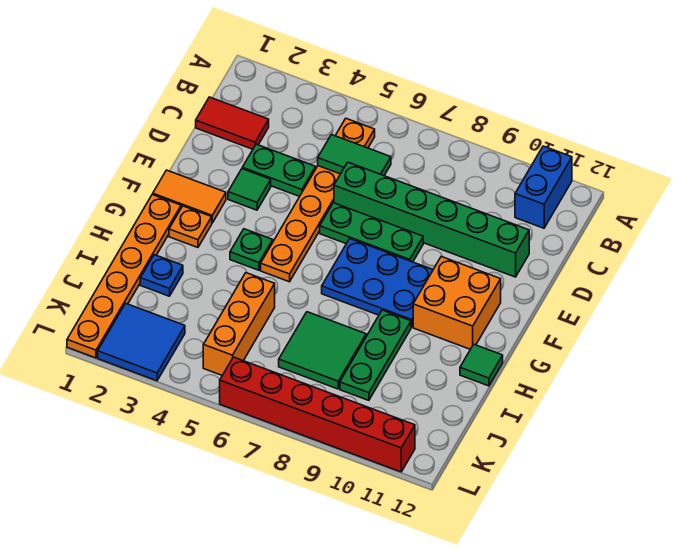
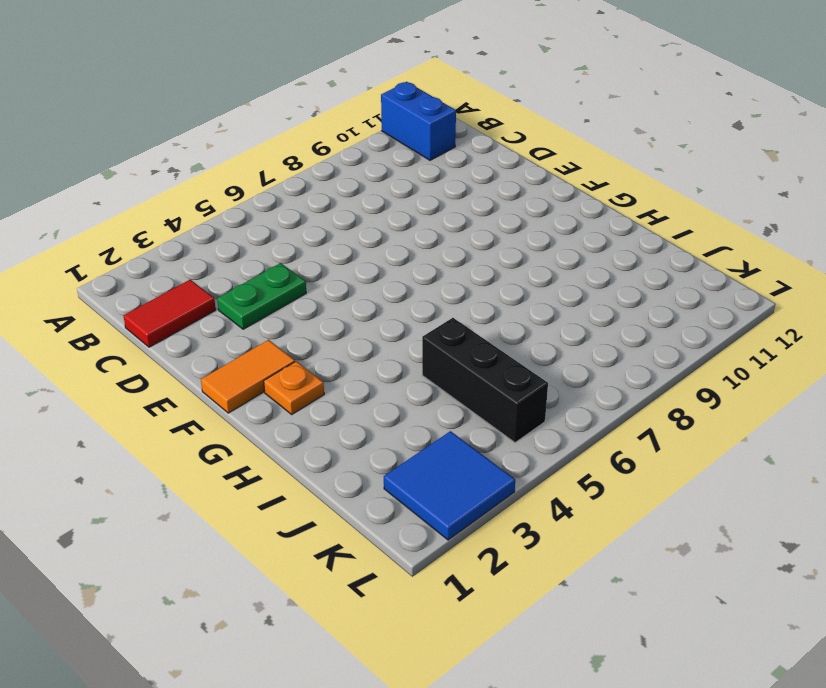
black brick I5:K5 level 1 -> orange brick I5:K5 level 1
none -> orange plate B5:G5 level 1
none -> green brick D6:D11 level 1
none -> green tile E3 level 1

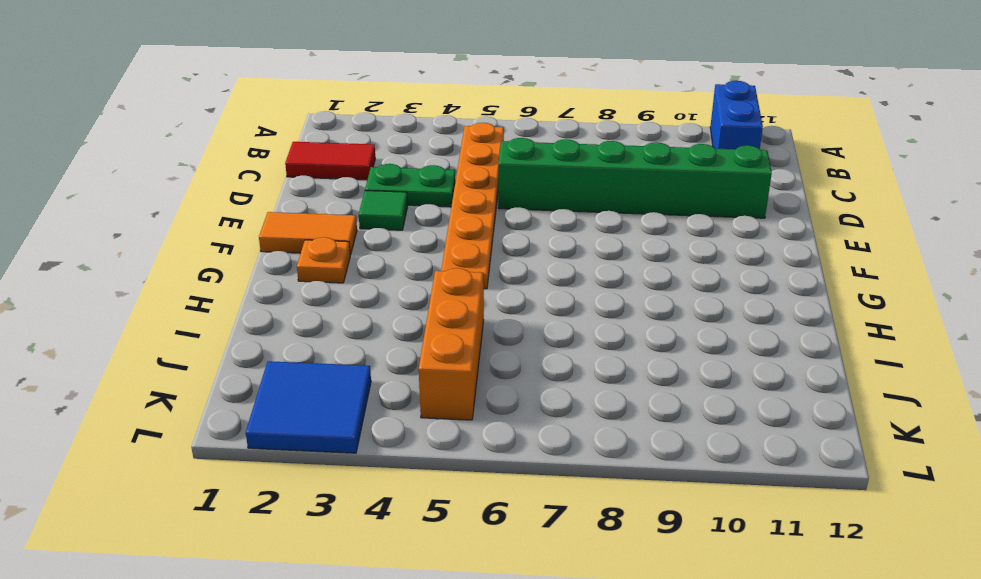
none -> green plate E6:E8 level 1
none -> blue plate F7:G9 level 1
none -> orange brick F10:G11 level 1

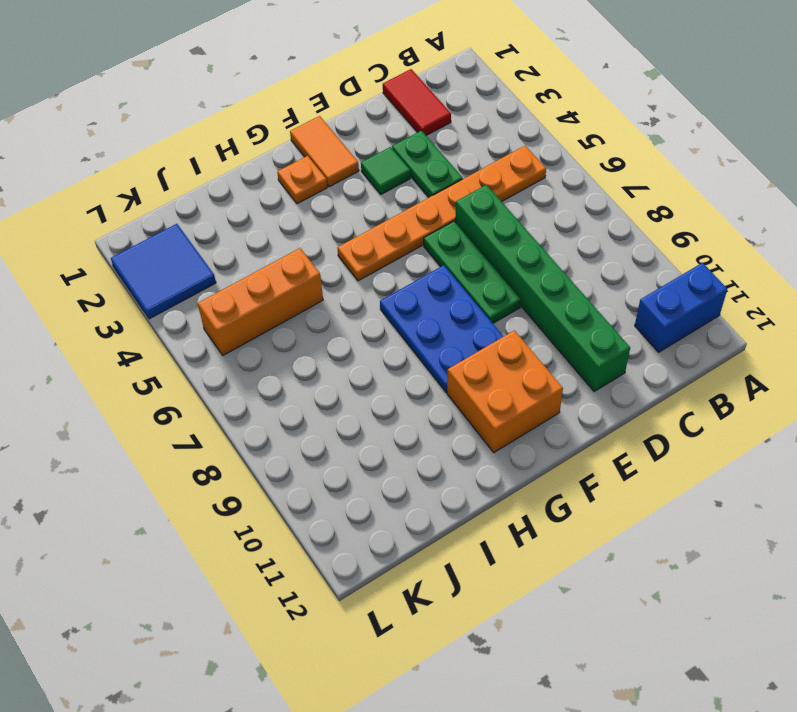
none -> orange plate G1:L1 level 1
none -> green plate G4 level 1
none -> green plate H9:J9 level 1

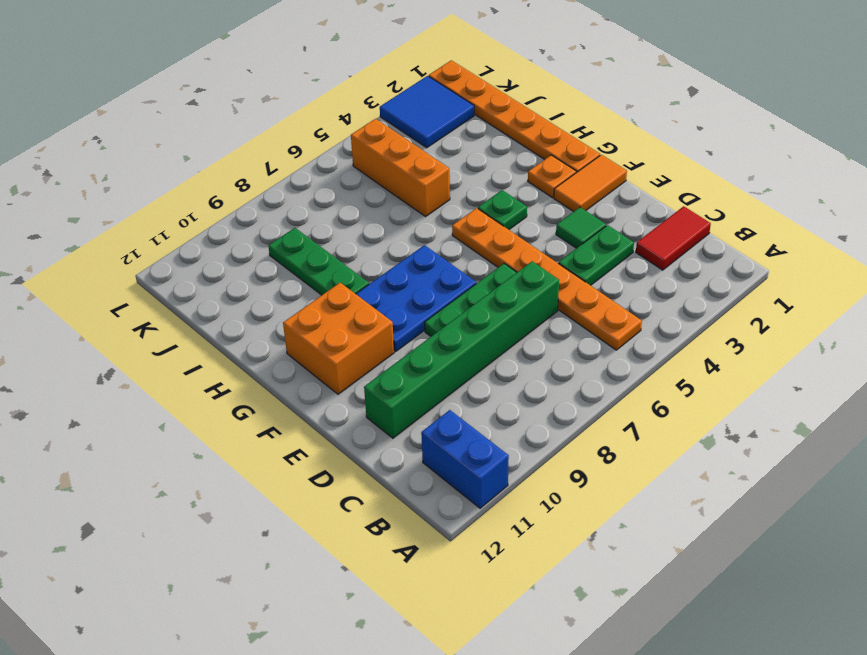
none -> green tile H12 level 1
none -> blue plate I2 level 1
none -> green tile I7:J8 level 1

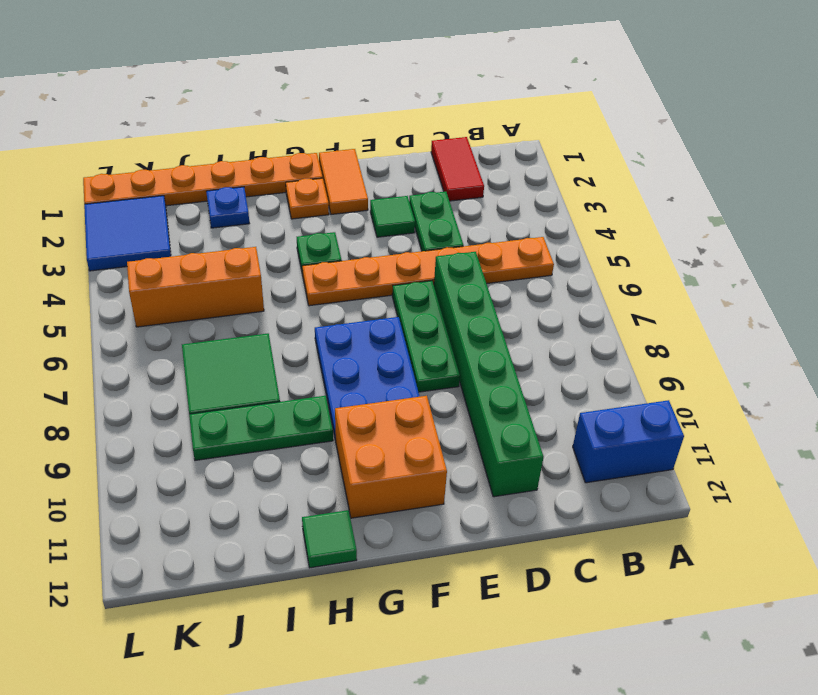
none -> red brick L6:L11 level 1
none -> green tile C5:C6 level 2

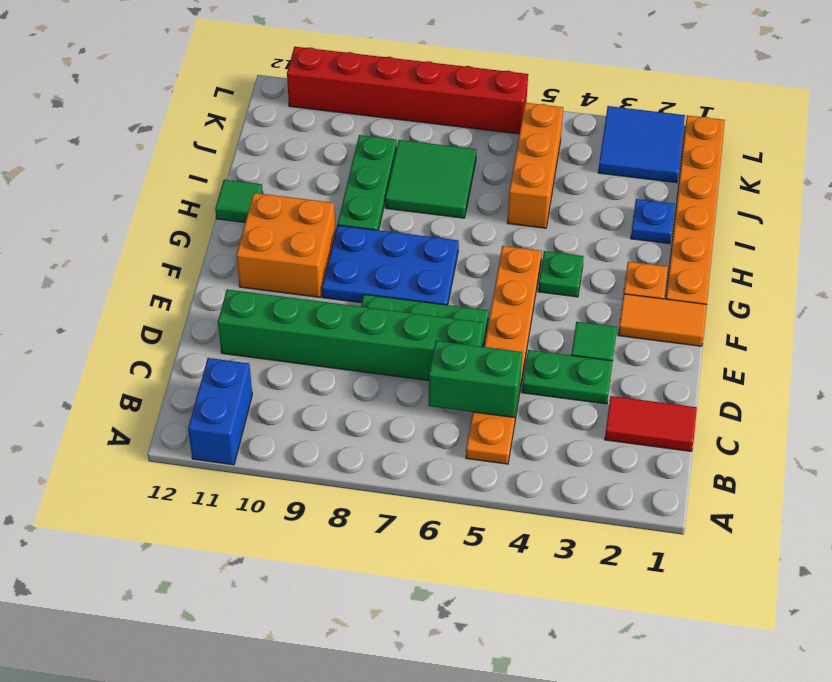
green brick C5:C6 level 2 -> green tile C5:C6 level 2

